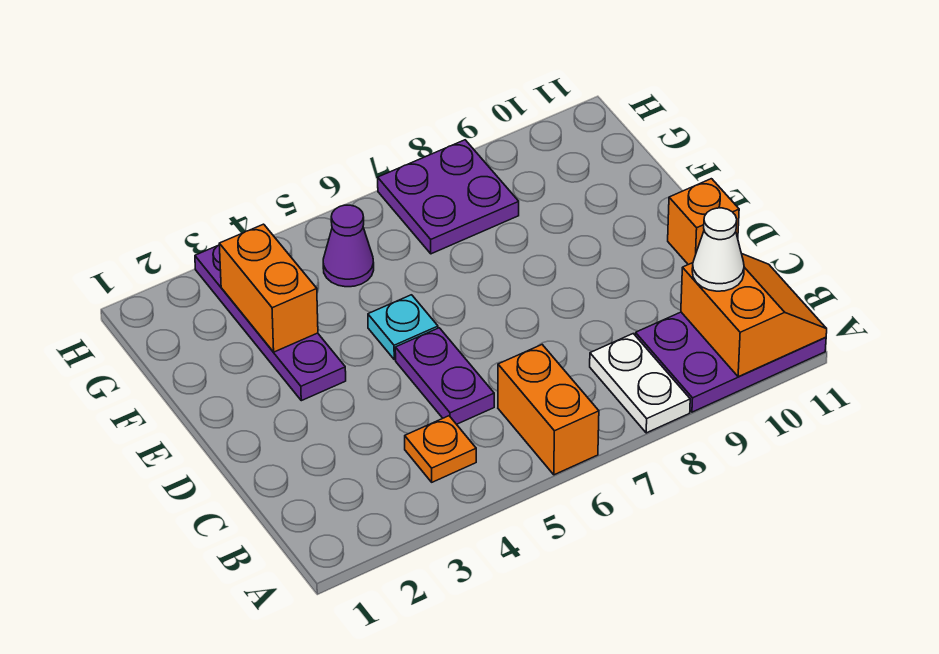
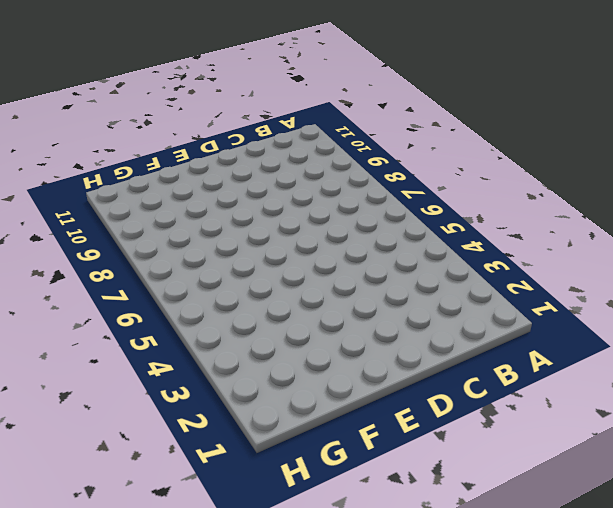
none -> orange brick A6:B6 level 1
none -> white plate A8:B8 level 1
none -> purple plate A9:B11 level 1

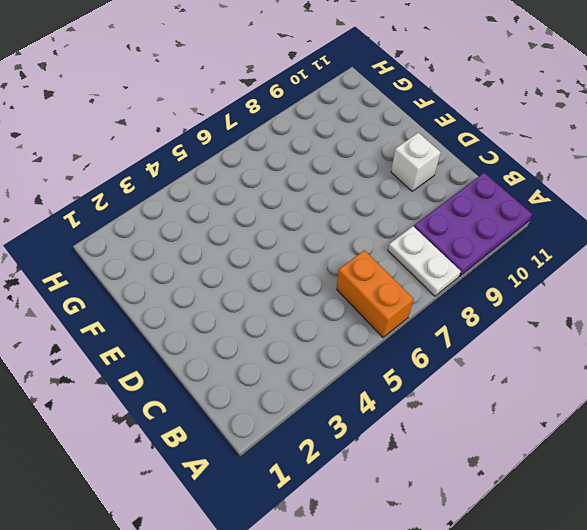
white brick D10 level 1 -> none
none -> orange plate B4 level 1
none -> purple plate C5:D5 level 1
none -> orange brick D11 level 1

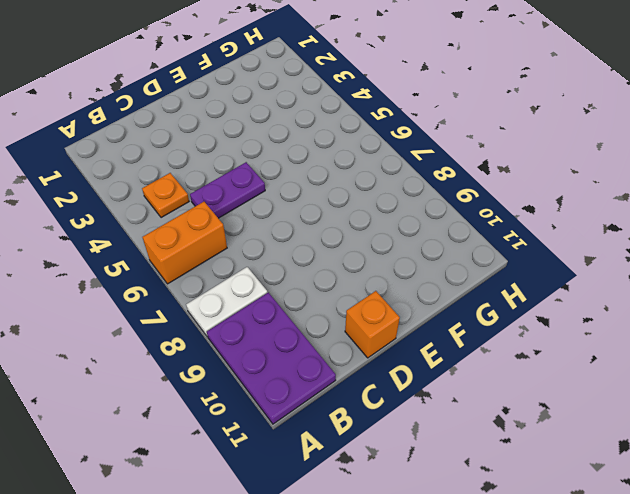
none -> purple plate E3:H3 level 1
none -> cyan plate E5 level 1
none -> purple cone G5 level 1

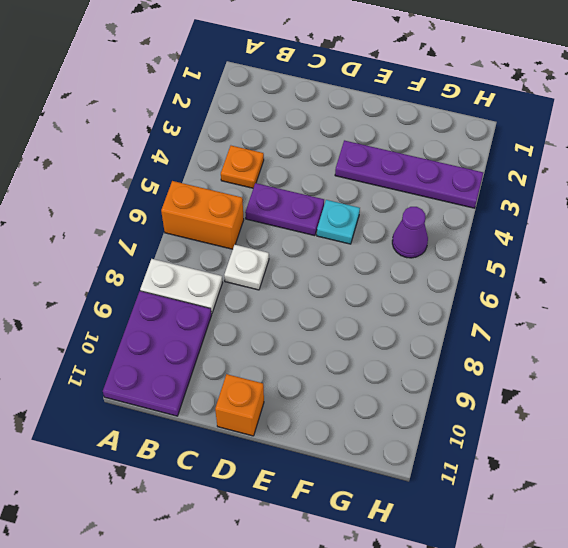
white plate C7 level 1 -> none
none -> purple plate G7:H8 level 1
none -> orange slope A10:B11 level 2 top 10
none -> orange brick F3:G3 level 2

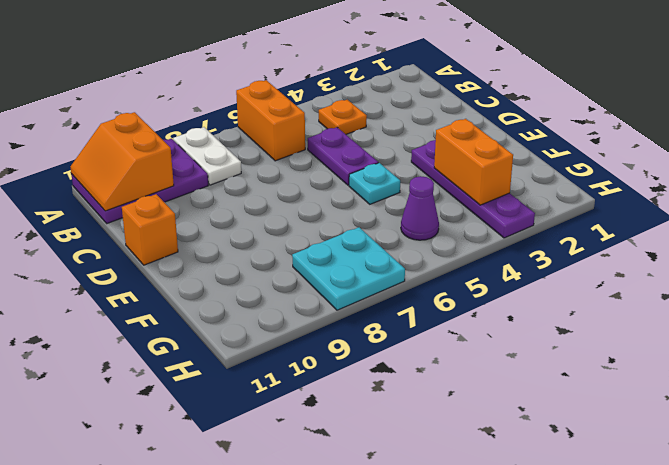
cyan plate G7:H8 level 1 -> purple plate G7:H8 level 1
none -> white cone B10 level 3

